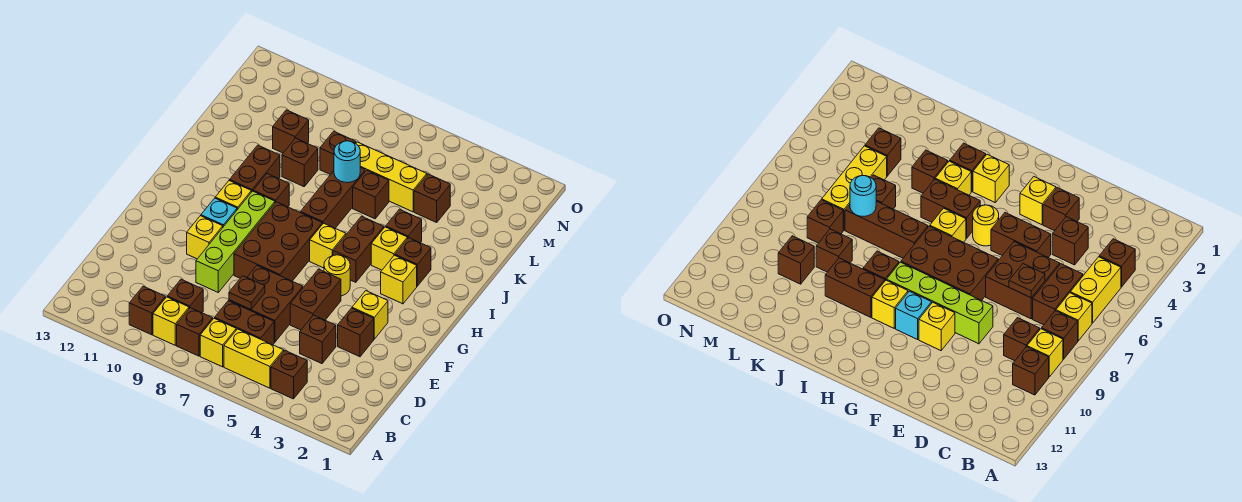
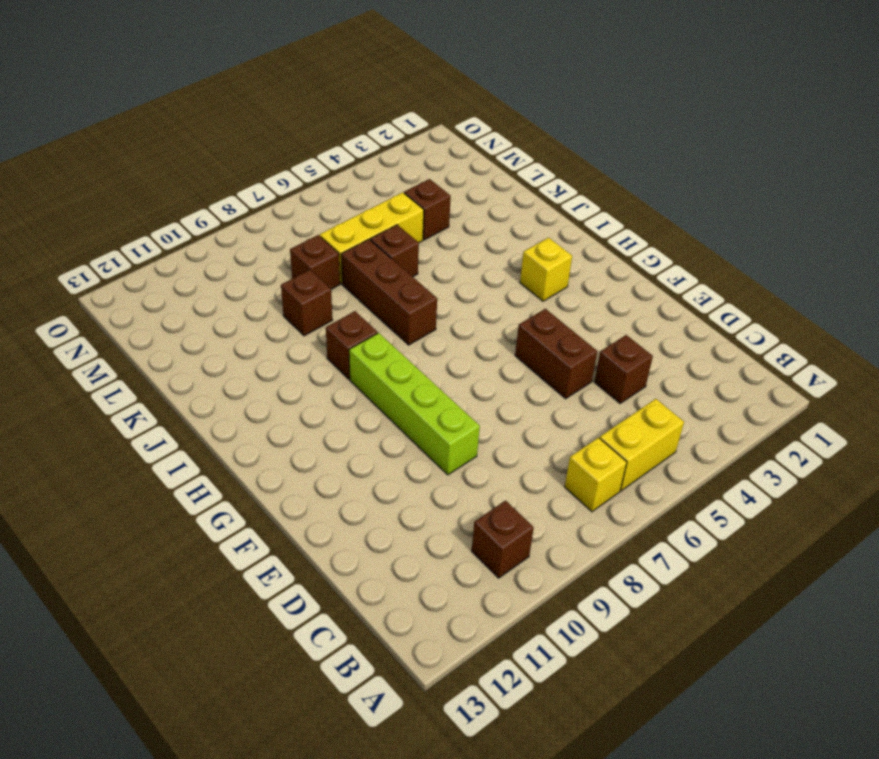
none -> brown brick B4 level 1
none -> brown brick B8 level 1
none -> yellow brick B9 level 1
none -> brown brick C6:C7 level 1

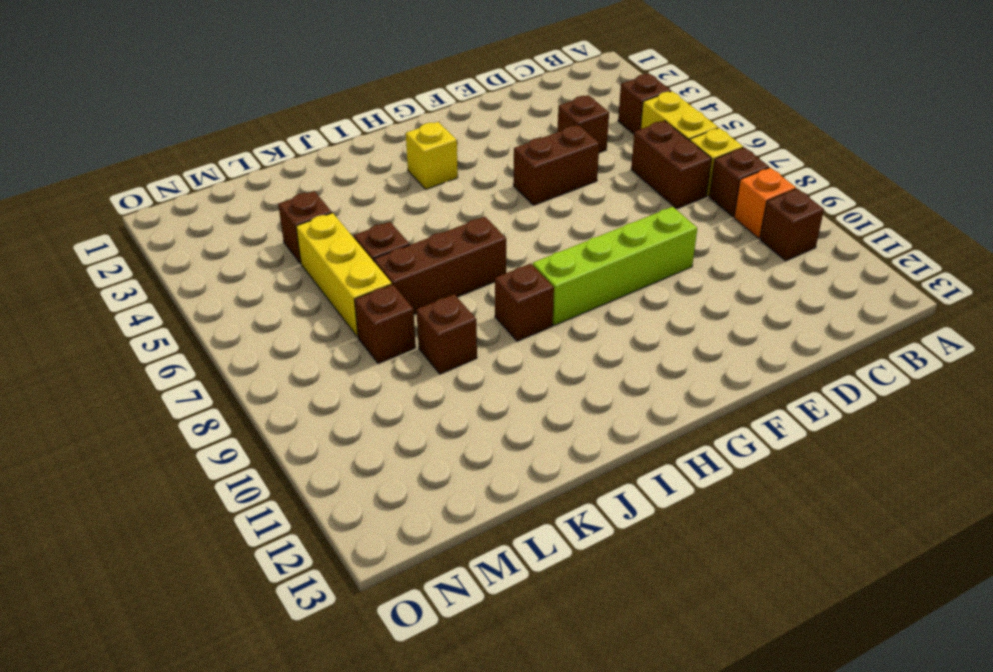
orange brick B9 level 1 -> yellow brick B9 level 1
none -> brown brick C9 level 1
none -> brown brick D6:E7 level 1
none -> brown brick E3 level 1
none -> yellow brick F3 level 1

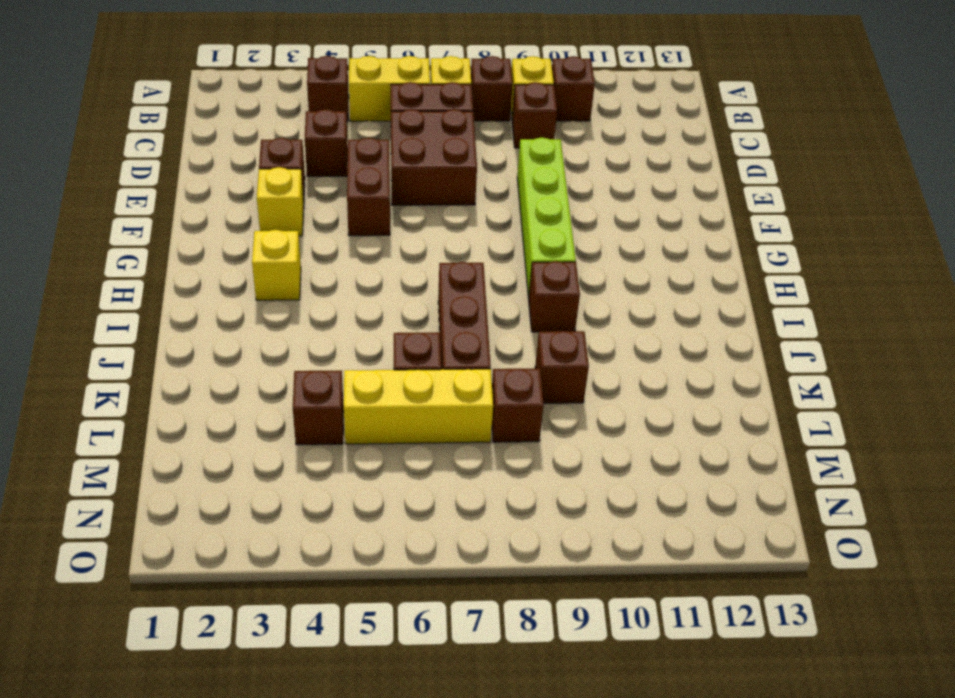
none -> brown brick F7:H8 level 1
none -> yellow brick F10 level 1
none -> yellow round brick G5 level 1
none -> cyan brick G10 level 1

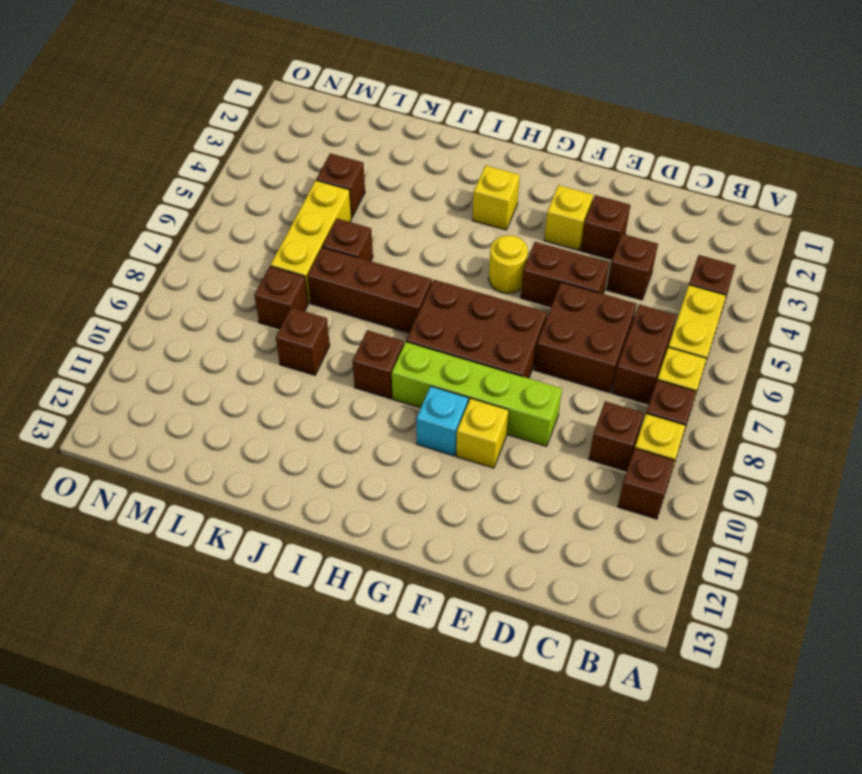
none -> brown brick H5:I5 level 1
none -> yellow brick H6 level 1
none -> yellow brick H10 level 1
none -> brown brick I3 level 1

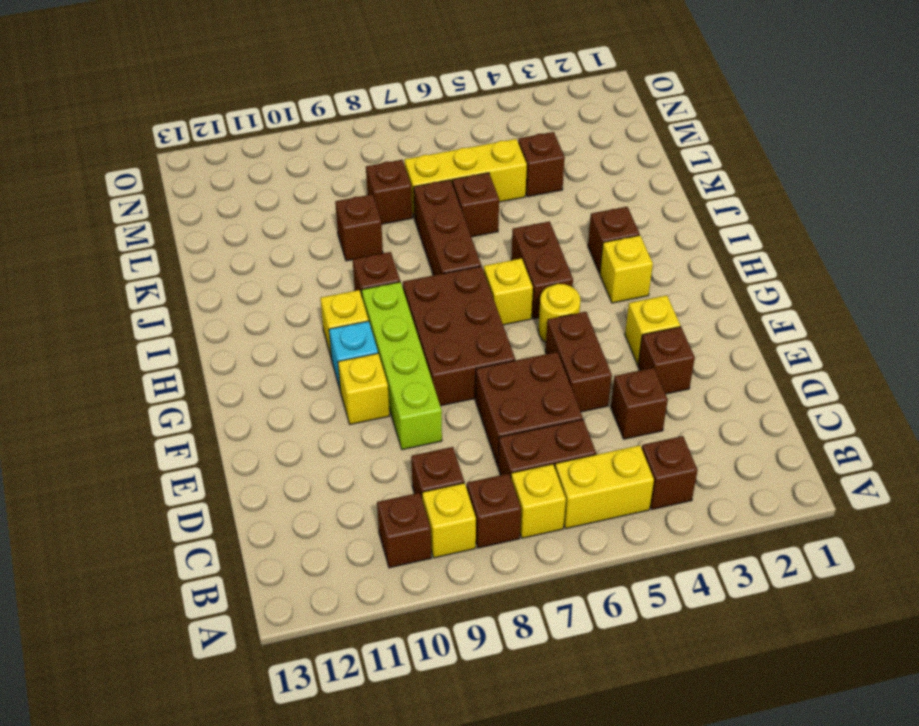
none -> yellow brick I4 level 1
none -> brown brick I10:J10 level 1
none -> brown brick J4 level 1
none -> brown brick L10 level 1

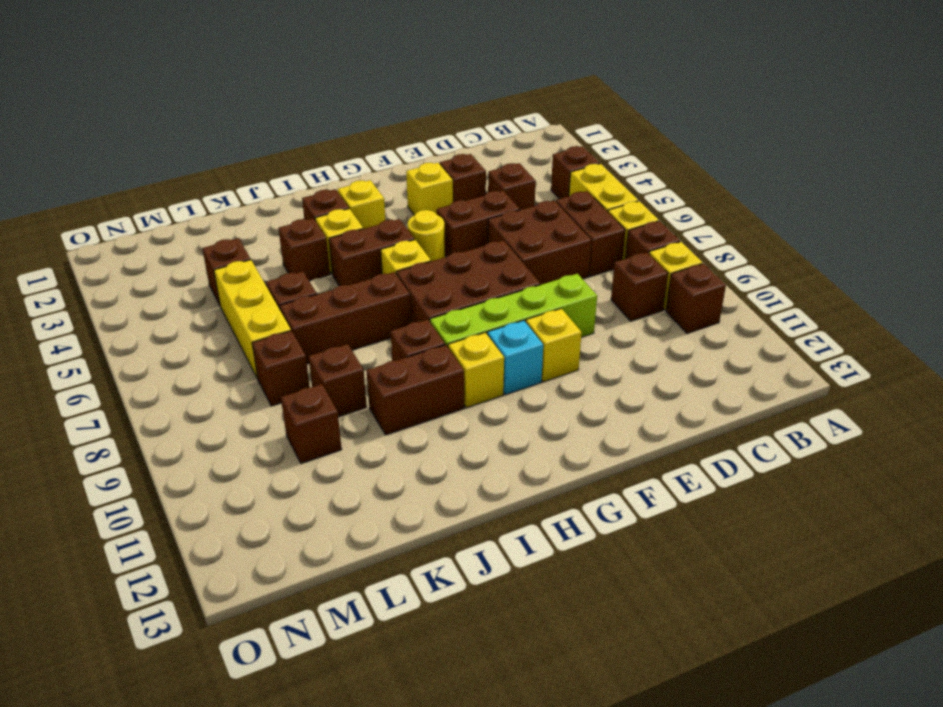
none -> brown plate D7 level 2
none -> cyan round brick K7 level 2

